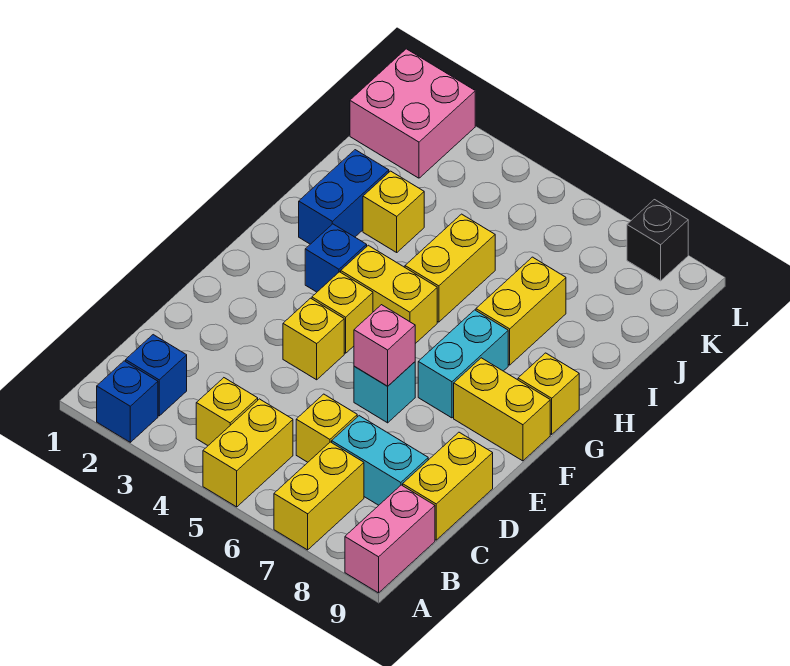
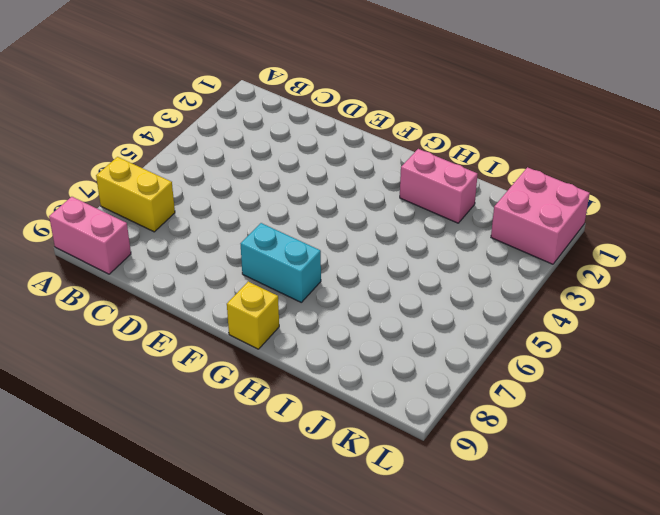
pink brick H2:I2 level 1 -> blue brick H2:I2 level 1
none -> blue brick A2 level 1
none -> yellow brick A5:B5 level 1
none -> blue brick B2 level 1

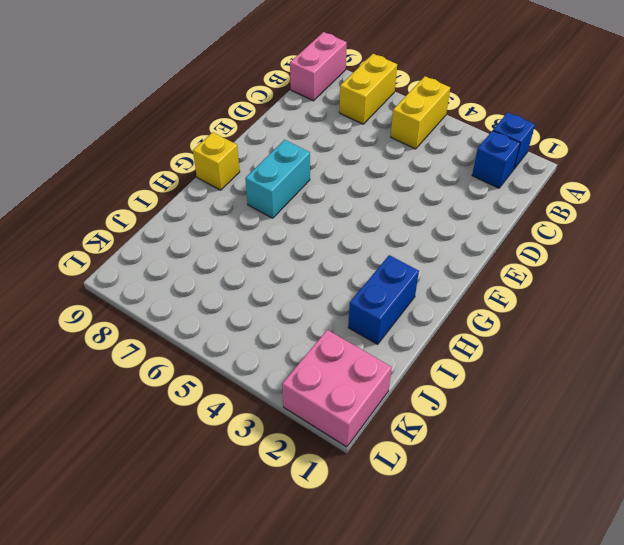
none -> yellow brick B4 level 1
none -> yellow brick C6 level 1
none -> cyan brick C7:C8 level 1

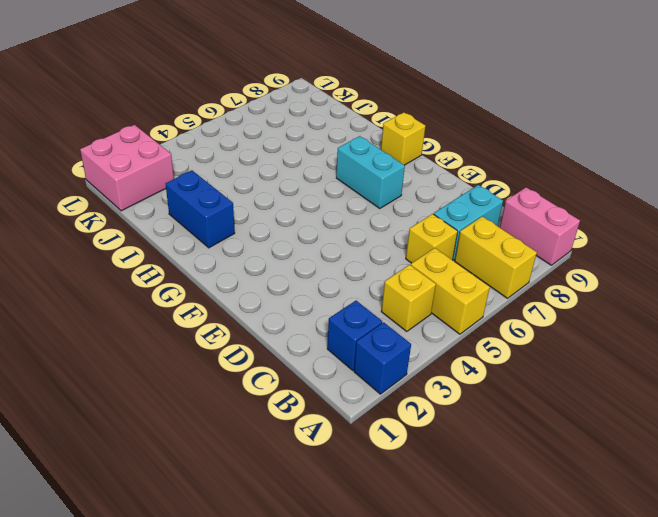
none -> yellow brick C9:D9 level 1
none -> yellow brick E4 level 1
none -> cyan brick E6 level 1

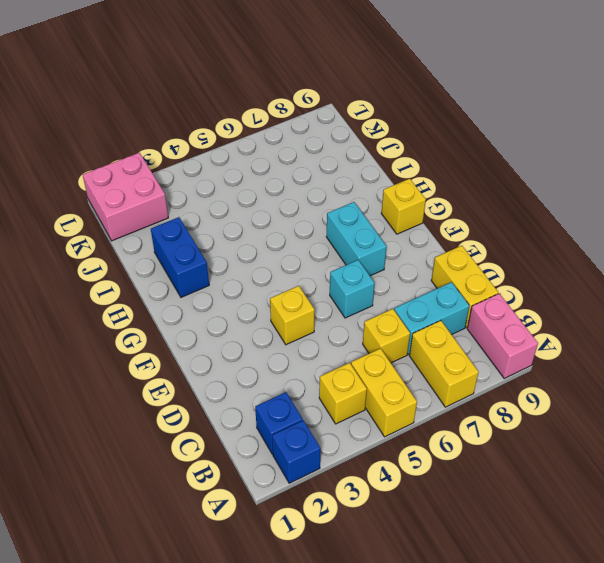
none -> yellow brick F4 level 1
none -> yellow brick F8:F9 level 1
none -> blue brick G3 level 1

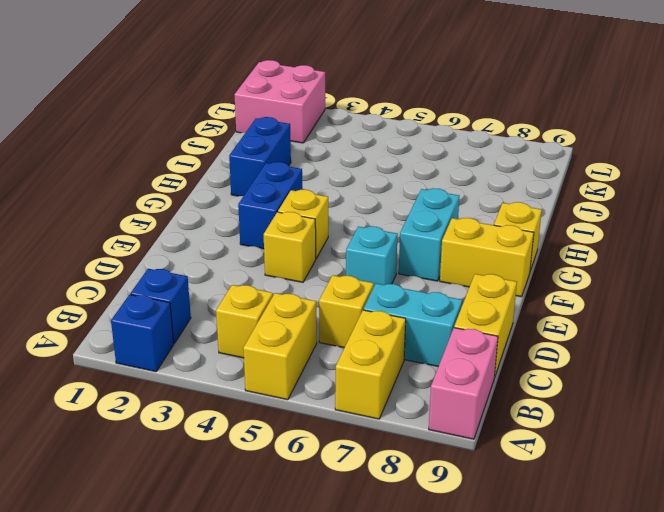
blue brick F3:G3 level 1 -> blue brick G3 level 1
none -> yellow brick G4:G5 level 1
none -> yellow brick H5:I5 level 1
none -> yellow brick H7:I7 level 1

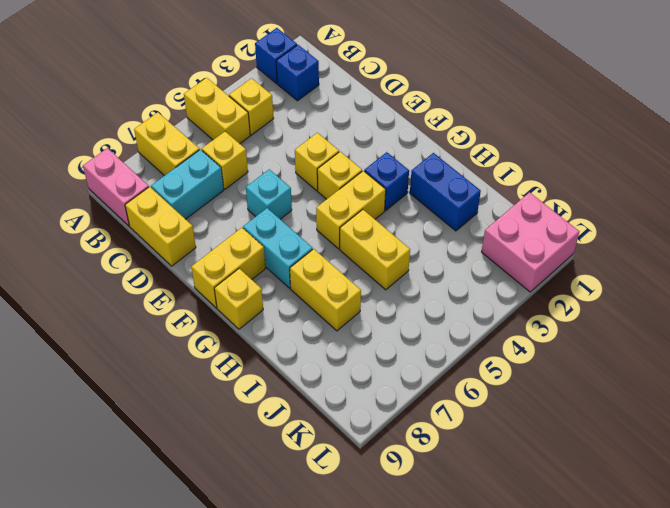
none -> yellow brick I3 level 1
none -> black brick L8 level 1
none -> pink brick E6 level 2

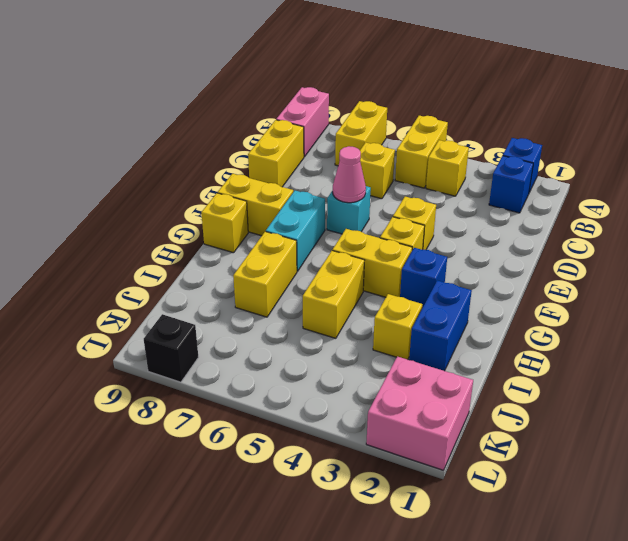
pink cone E6 level 2 -> pink brick E6 level 2
none -> cyan brick C7:C8 level 1

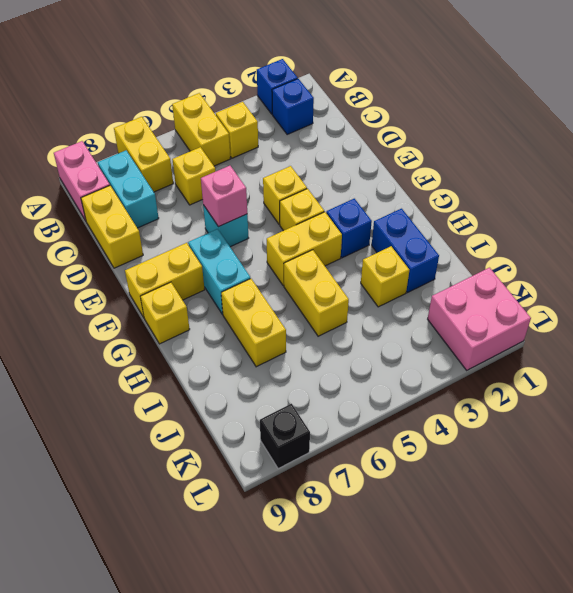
cyan brick B8:C8 level 1 -> cyan brick C7:C8 level 1

